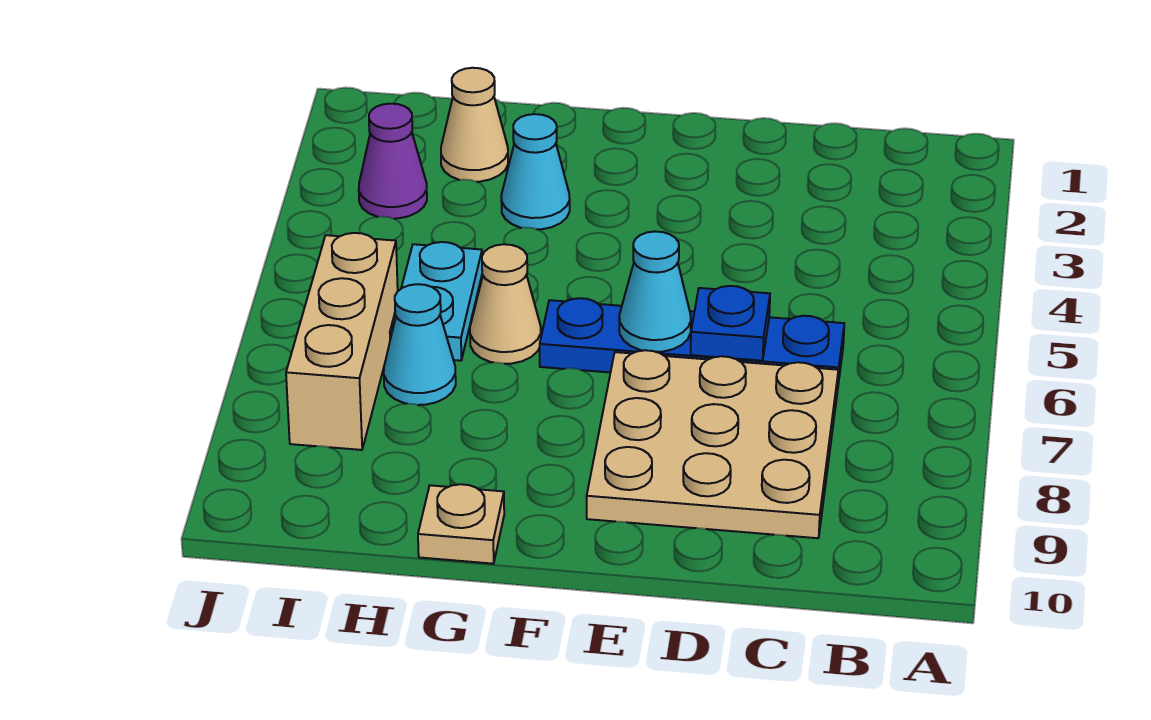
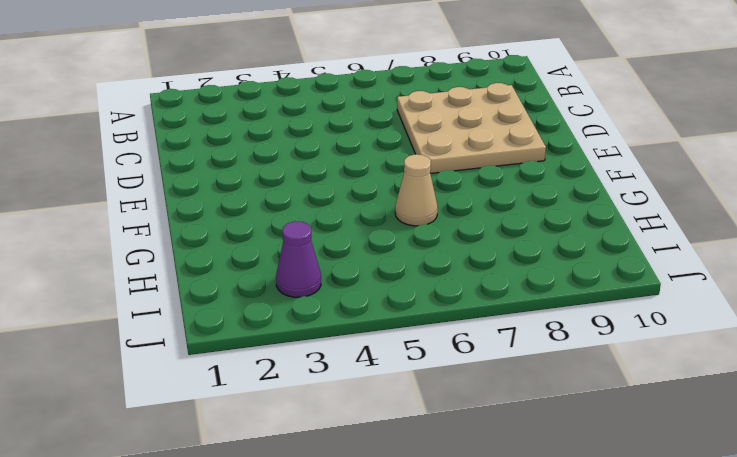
none -> blue plate C6:F6 level 1
none -> cyan cone G3 level 1
none -> tan plate G10 level 1

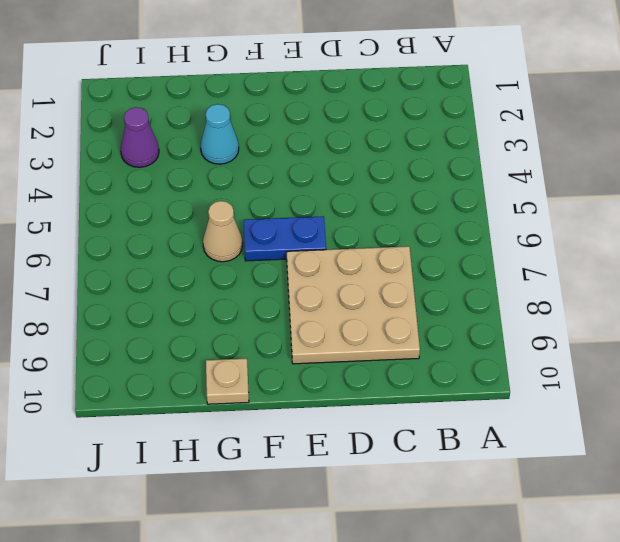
blue plate E6:F6 level 1 -> blue plate C6:F6 level 1
none -> tan cone H2 level 1
none -> cyan plate H5:H6 level 1
none -> cyan cone H7 level 1

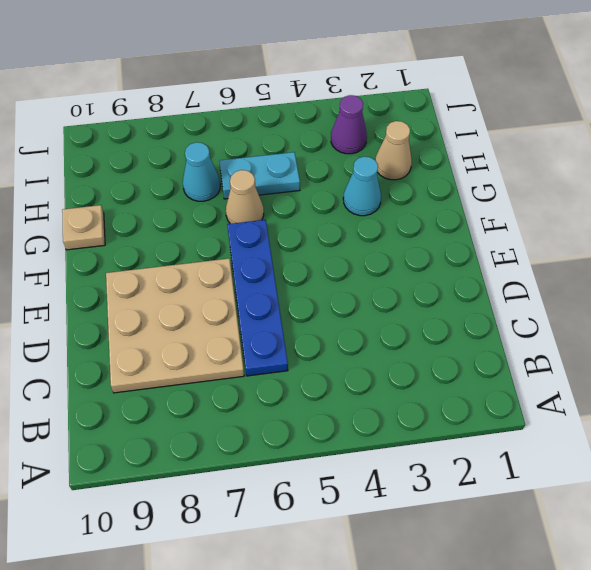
none -> tan brick I6:I8 level 1
none -> blue plate D6 level 2
none -> cyan cone E6 level 2

